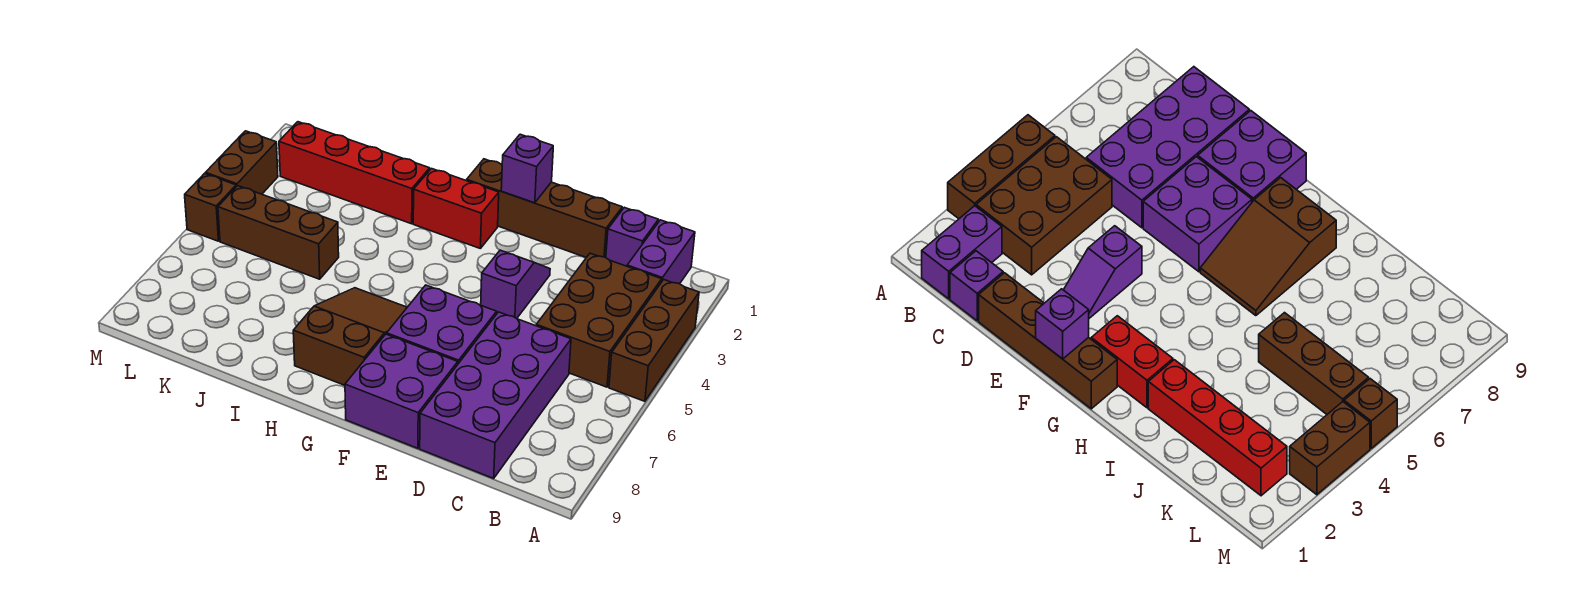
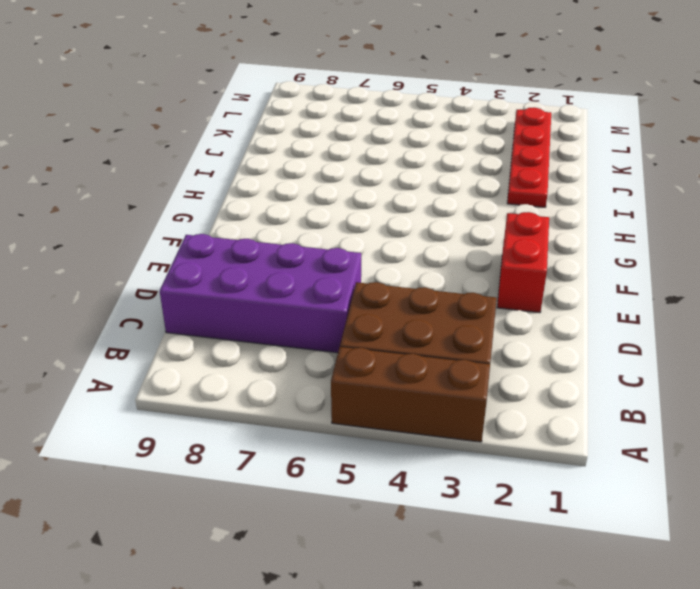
red brick E2:F2 level 1 -> red brick G2:H2 level 1
red plate I2:L2 level 1 -> red brick I2:L2 level 1
none -> purple brick B1:B2 level 1
none -> purple brick C1 level 1
none -> brown brick D1:G1 level 1

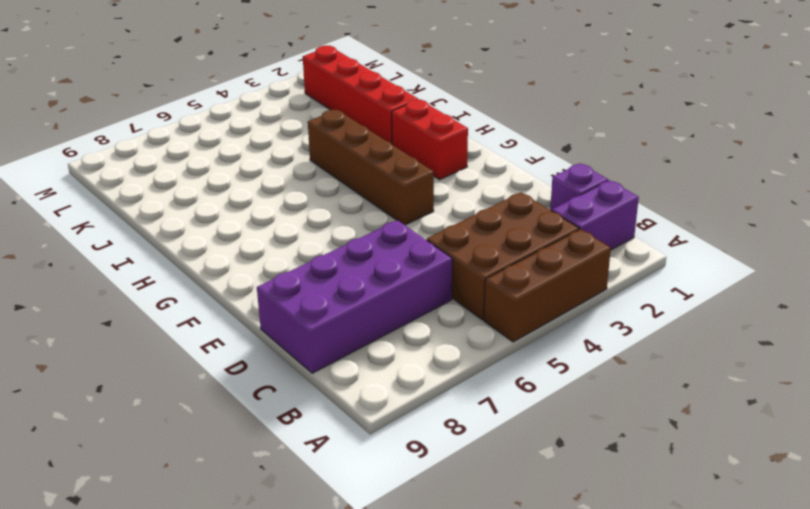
brown brick F4:I4 level 1 -> brown brick D1:G1 level 1
none -> purple slope E3:E4 level 1 top 4
none -> purple brick E6:F7 level 1
none -> purple brick E8:F9 level 1

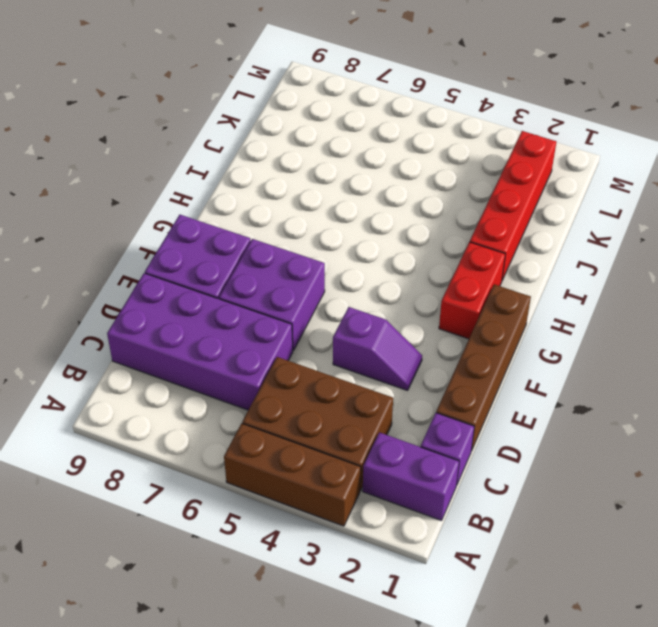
none -> brown slope G6:H8 level 1 top 8
none -> brown brick J5:L5 level 1
none -> brown brick M3:M4 level 1

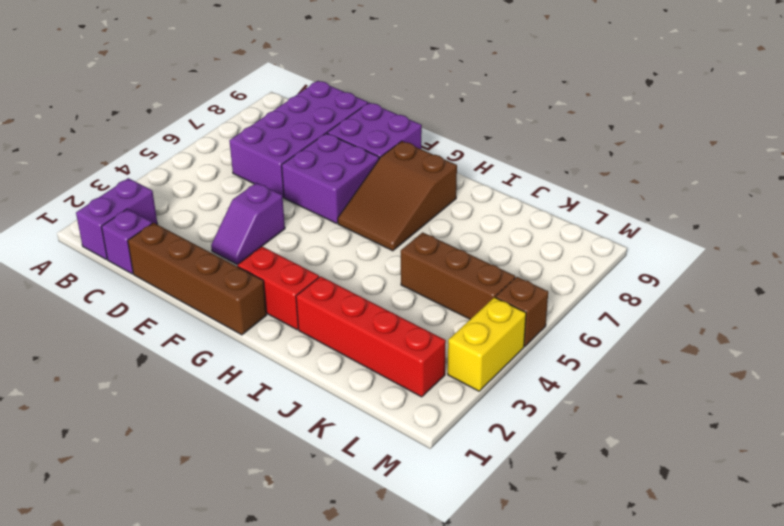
yellow brick M3:M4 level 1 -> brown brick M3:M4 level 1
none -> brown brick A3:A5 level 1
none -> brown brick B3:C5 level 1
none -> purple brick F1 level 2

